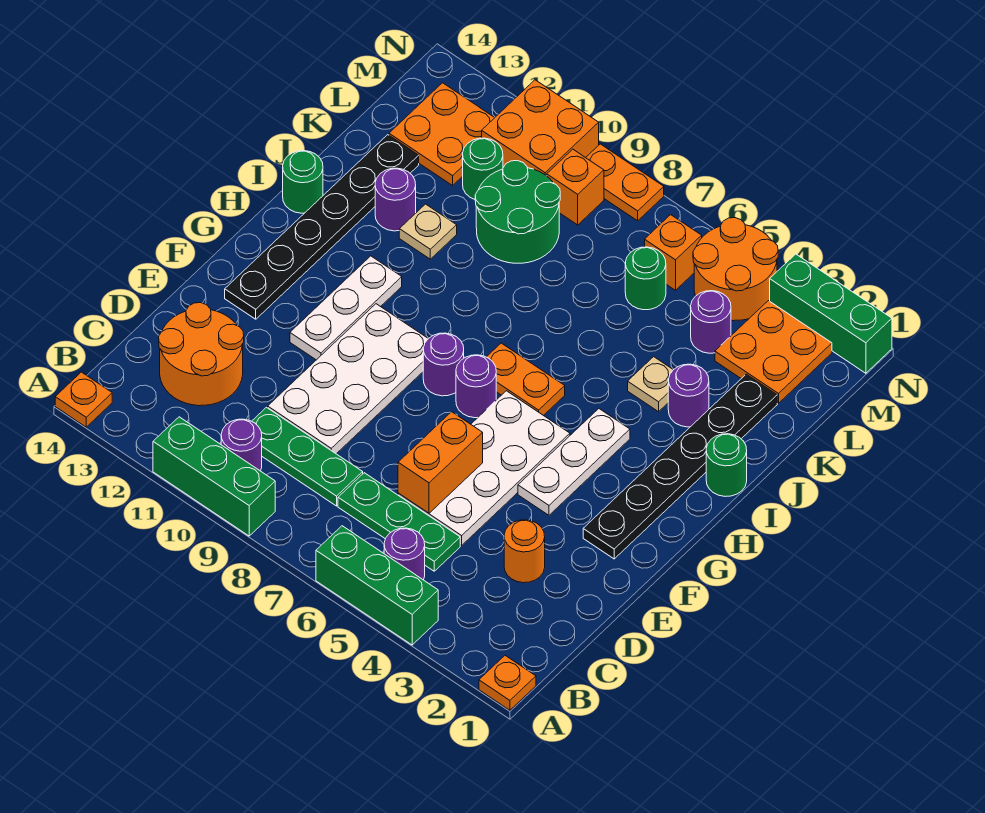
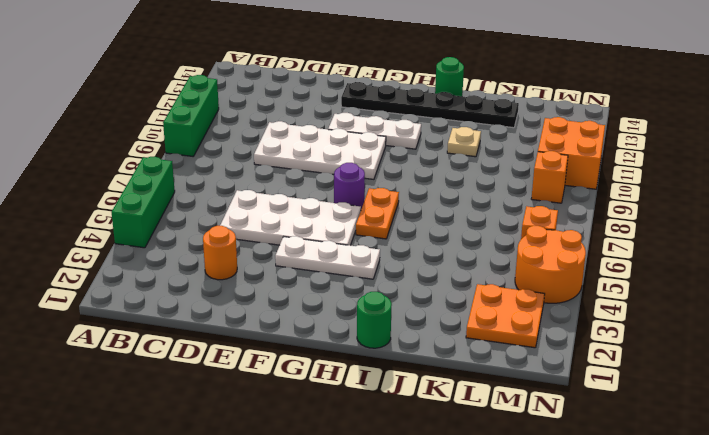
none -> orange plate A1 level 1
none -> orange plate A14 level 1
none -> purple round brick B5 level 1
none -> purple round brick B10 level 1

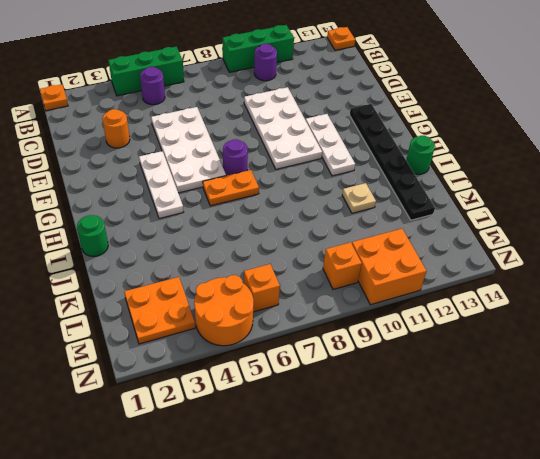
none -> green plate C5:C7 level 1
none -> green plate C8:C10 level 1
none -> orange round brick C12:D13 level 1
none -> black plate F2:K2 level 1

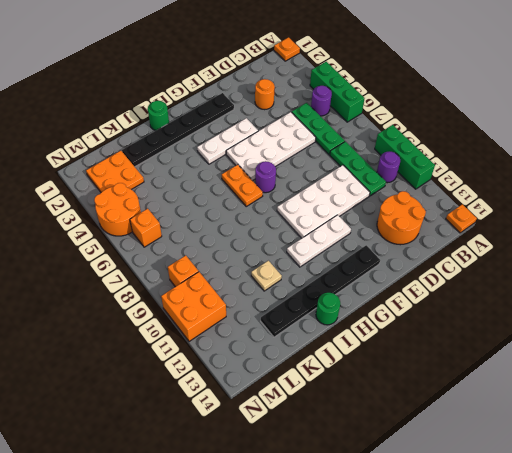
none -> purple round brick G8 level 1
none -> purple round brick J3 level 1
none -> tan plate J4 level 1
none -> purple round brick J12 level 1

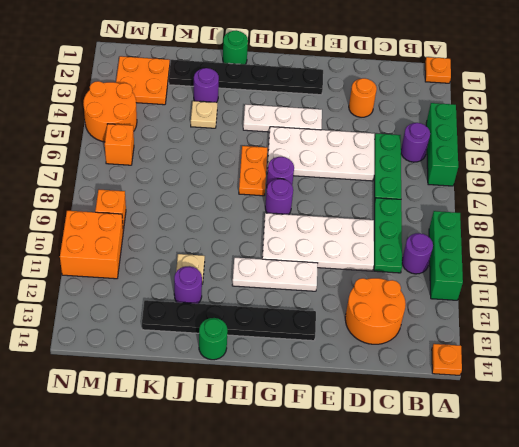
none -> green round brick K9:L10 level 1
none -> purple round brick L4 level 1
none -> green round brick L6 level 1
none -> green round brick L11 level 1

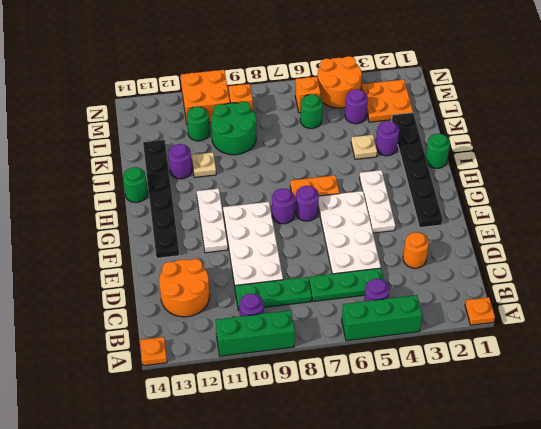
none -> orange plate L12:M13 level 1
none -> green brick N1:N3 level 1
none -> orange plate N8:N9 level 1
none -> orange brick D6:E6 level 2

